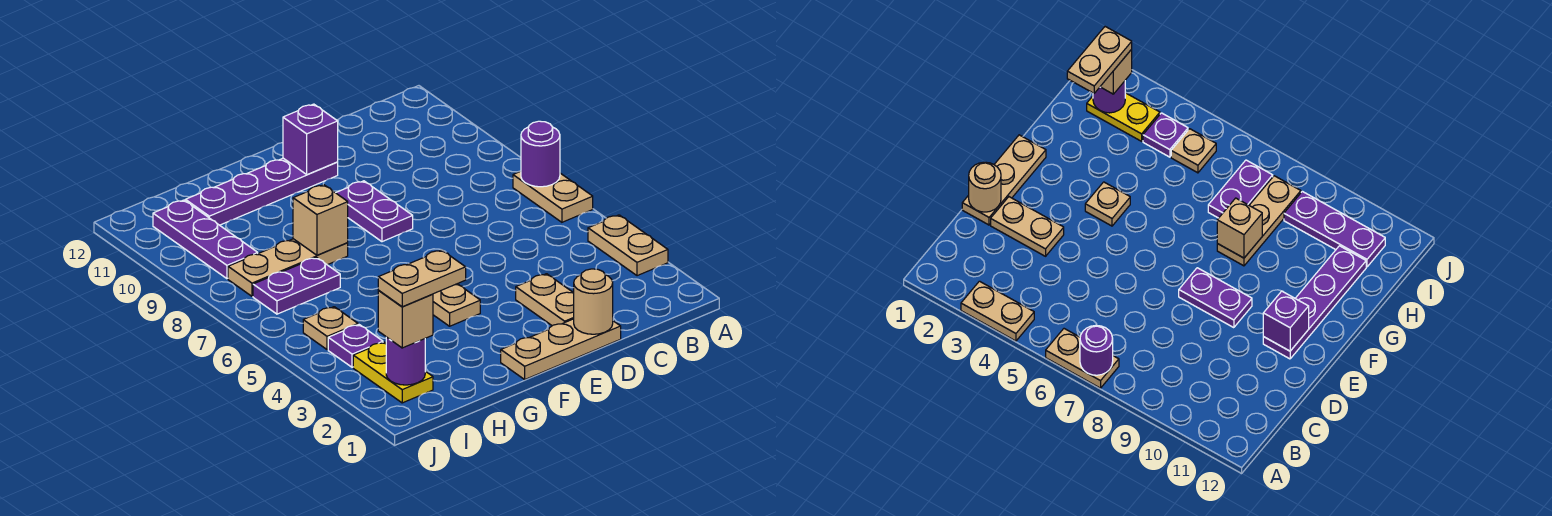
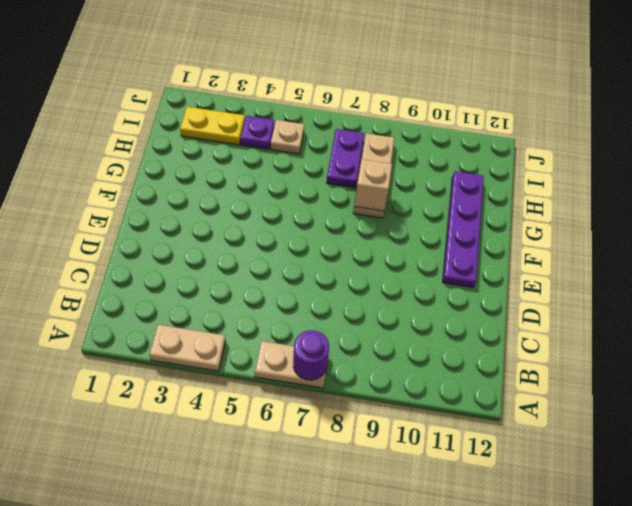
none -> tan plate D1:F1 level 1
none -> tan plate D2:D3 level 1
none -> purple plate E8:E9 level 1

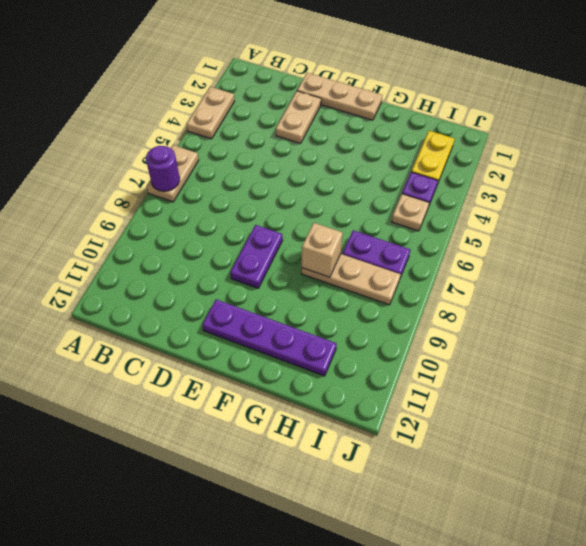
none -> tan plate F4 level 1
none -> purple plate I9:I11 level 1
none -> tan round brick D1 level 2

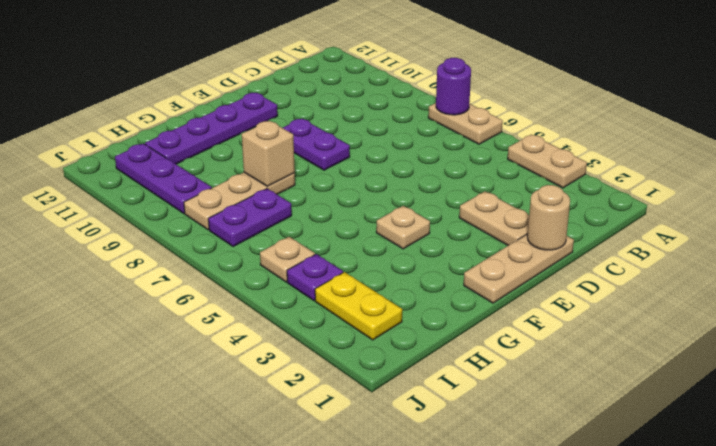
none -> purple brick E11 level 2
none -> purple round brick I2 level 2
none -> tan brick I2 level 3

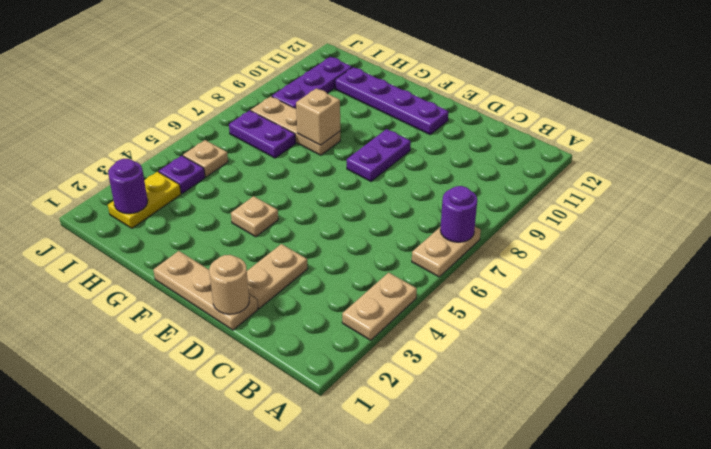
none -> purple brick E11 level 2
none -> tan brick I2 level 3
none -> tan plate H2:I2 level 4

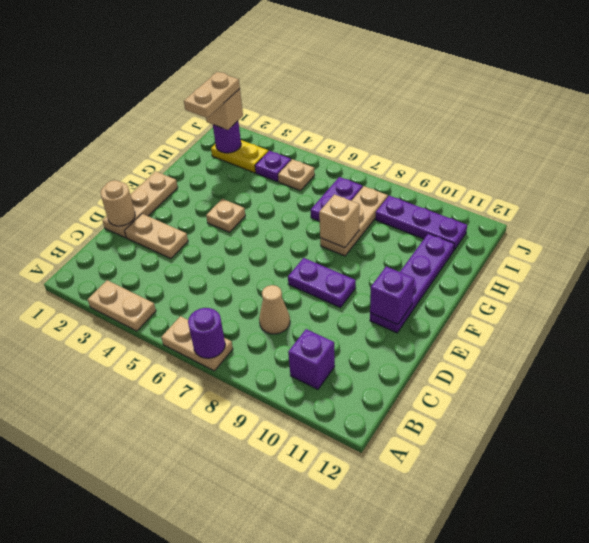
purple brick B10 level 1 -> none
tan cone C8 level 1 -> none

